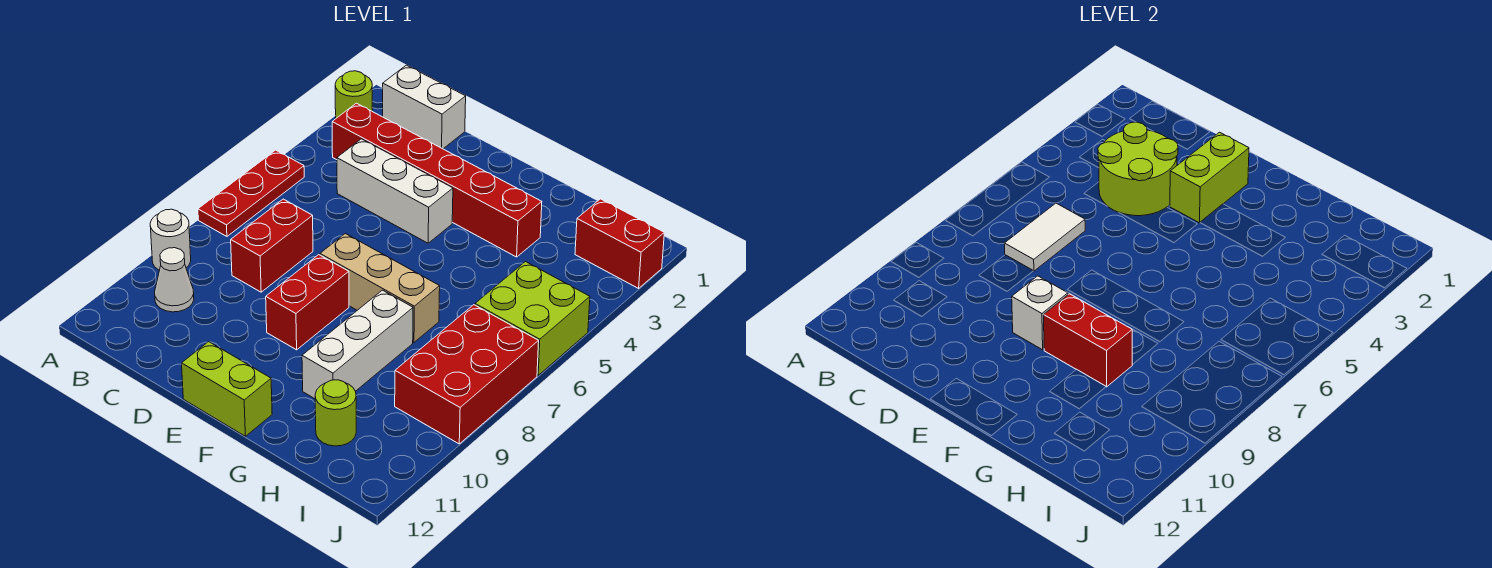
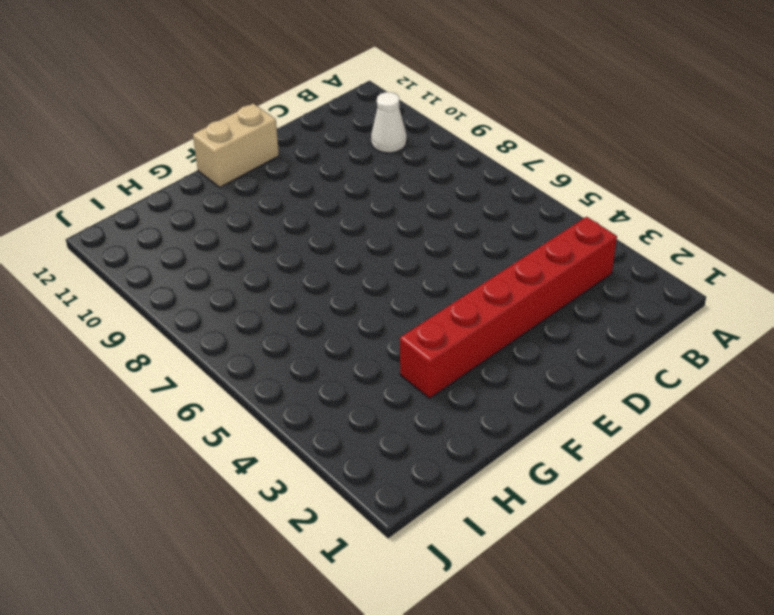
tan brick E12:F12 level 1 -> lime brick E12:F12 level 1
none -> lime round brick A2 level 1
none -> red plate A5:A7 level 1
none -> white round brick A9 level 1

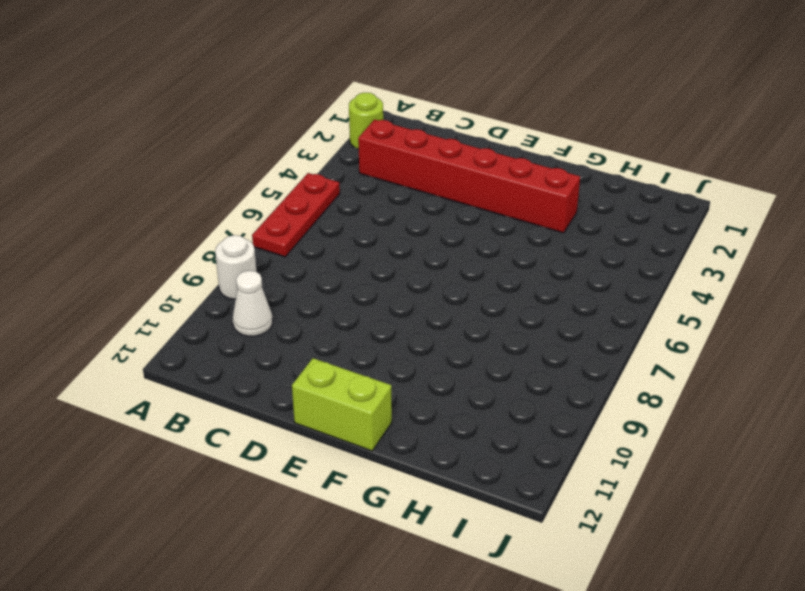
none -> white brick B1:C1 level 1
none -> white brick C4:E4 level 1
none -> red brick C7:C8 level 1

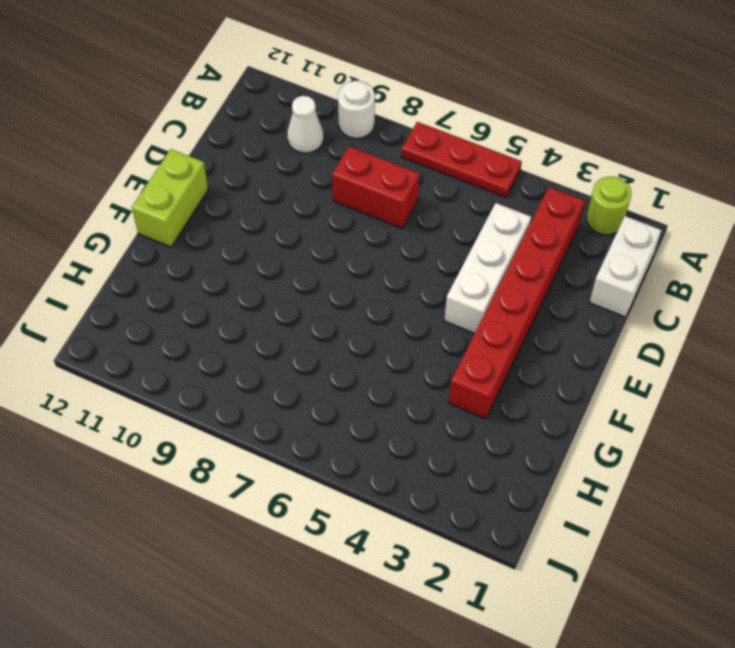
none -> tan brick E7:G7 level 1
none -> red brick E8:E9 level 1
none -> white brick G8:G10 level 1

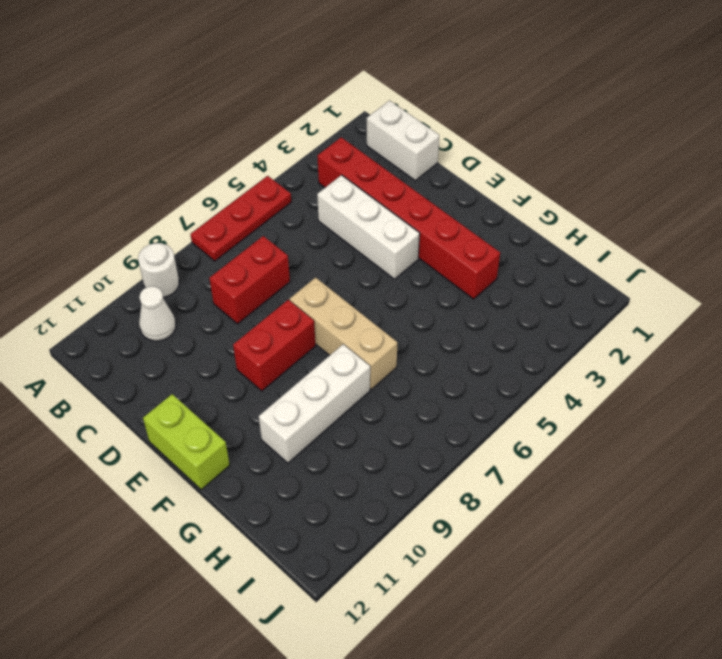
none -> lime round brick A2 level 1
none -> lime round brick H11 level 1
none -> red brick I2:J2 level 1

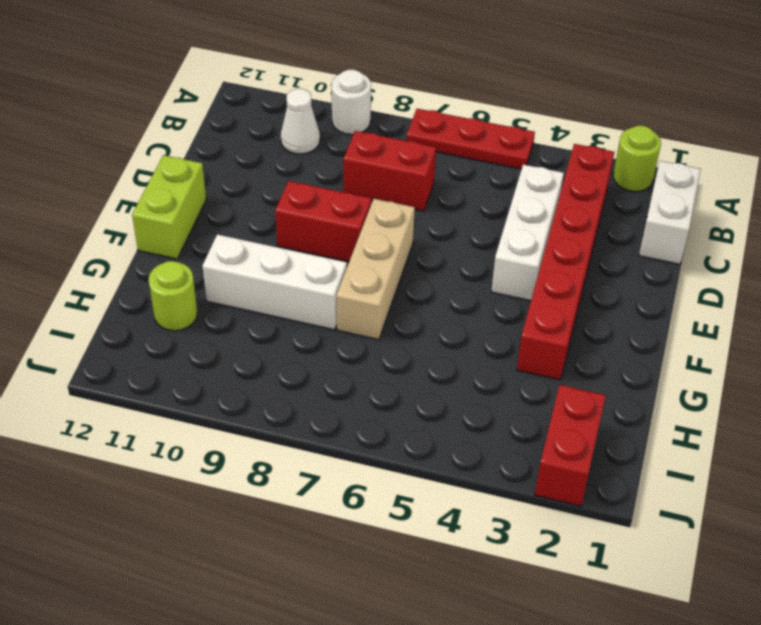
none -> lime brick I5:J6 level 1
none -> red brick I7:J9 level 1
none -> lime round brick C3:D4 level 2

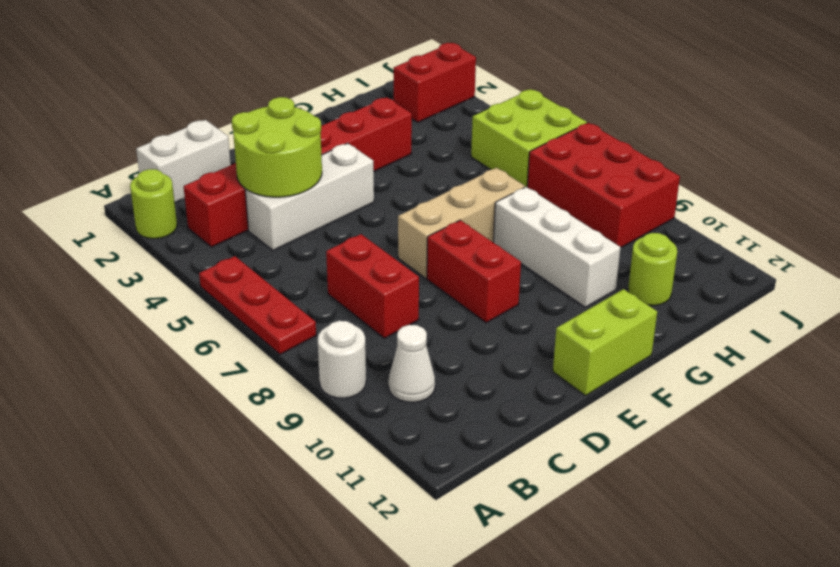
none -> white tile C6:C7 level 2
none -> lime brick E2:E3 level 2
none -> white brick E9 level 2

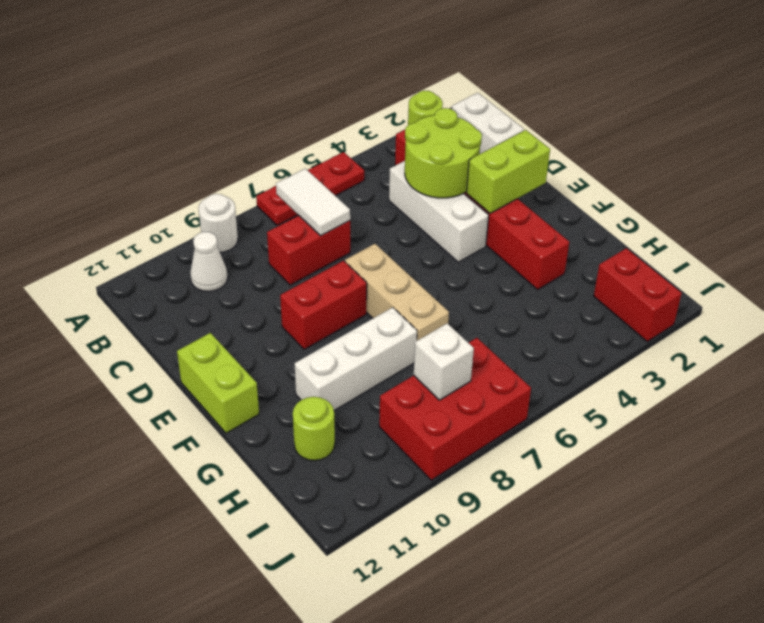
white tile B7:C7 level 2 -> white tile C6:C7 level 2
white brick I8 level 2 -> white brick E9 level 2
none -> lime brick I5:J6 level 1
none -> red brick F9:G9 level 2

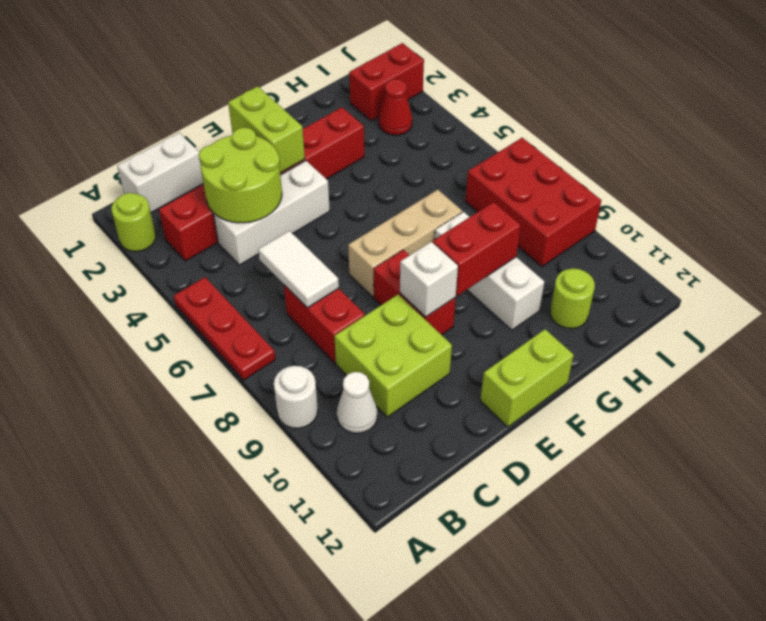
lime brick C9:D10 level 1 -> lime brick I5:J6 level 1
red cone I3 level 1 -> none

